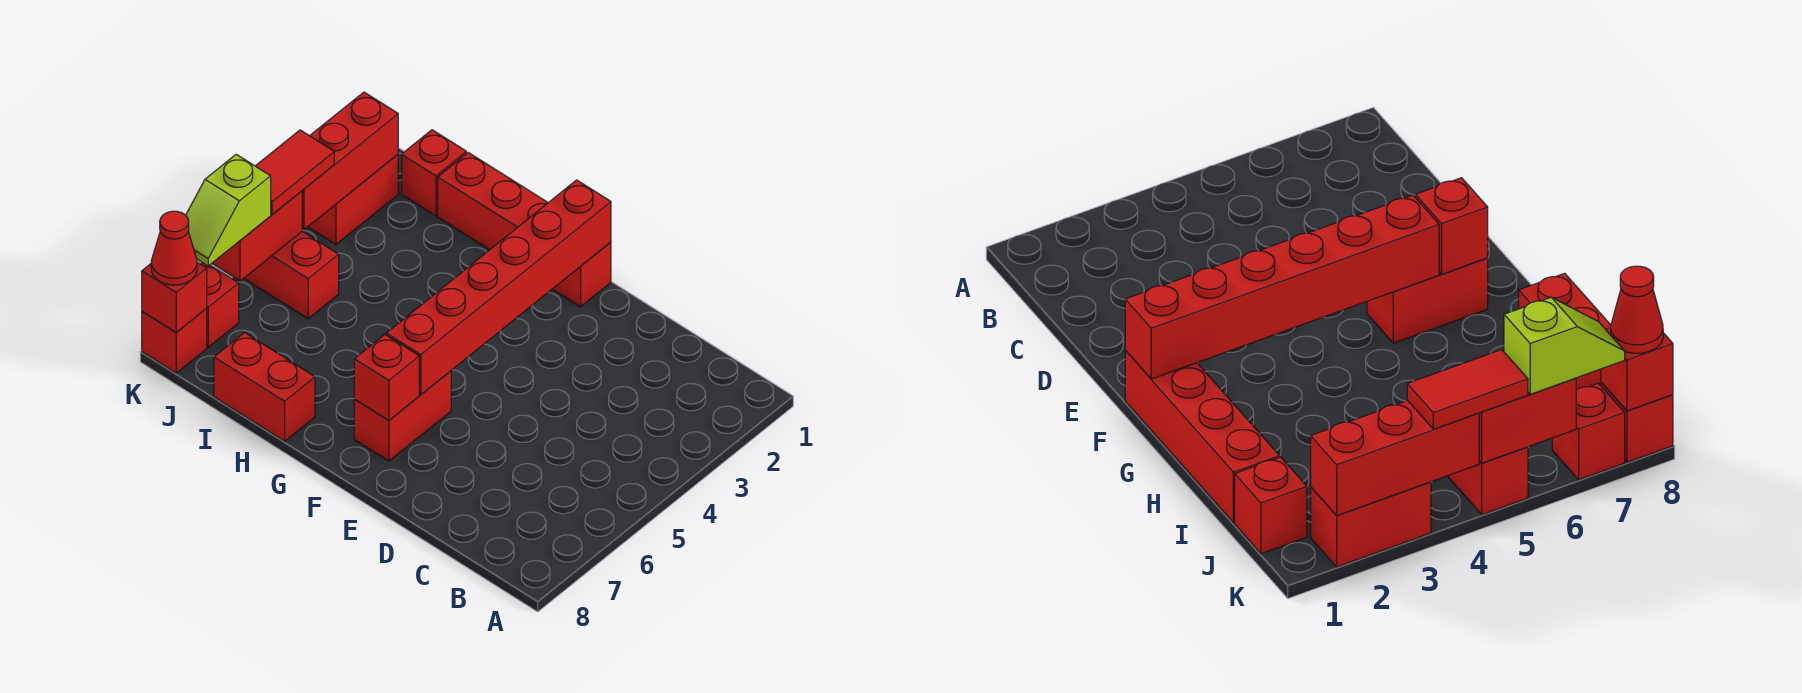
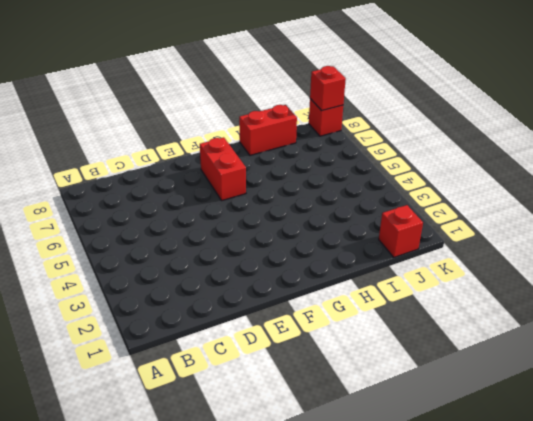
none -> red brick F1:I1 level 1
none -> red brick J5:K5 level 1
none -> red brick K2:K3 level 1

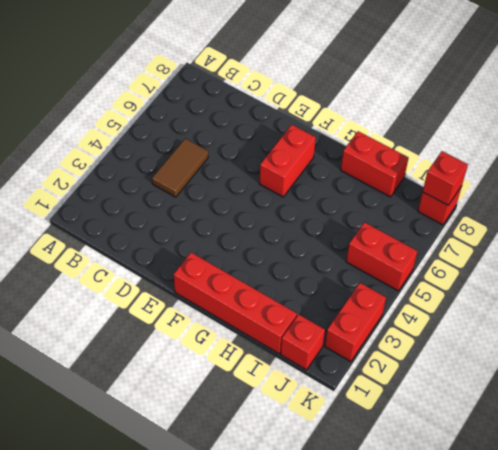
brown tile C4:C5 level 1 -> none
none -> red brick K7 level 1
none -> red brick F1:F6 level 2
none -> red brick F7 level 2

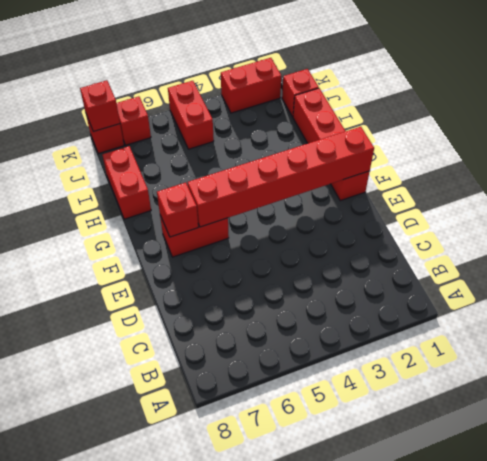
none -> red brick K2:K4 level 2
none -> red brick K5:K6 level 2
none -> red tile K4:K5 level 3

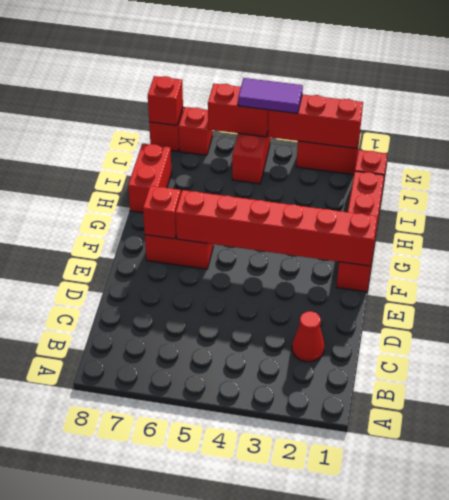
red cone C2 level 1 -> red cone K8 level 3
purple tile K4:K5 level 3 -> red tile K4:K5 level 3
none -> lime slope K6:K7 level 3 top 6

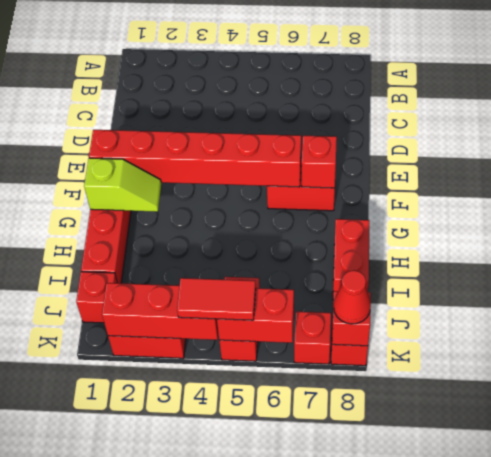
lime slope G1:G2 level 2 top 1 -> lime slope K6:K7 level 3 top 6

